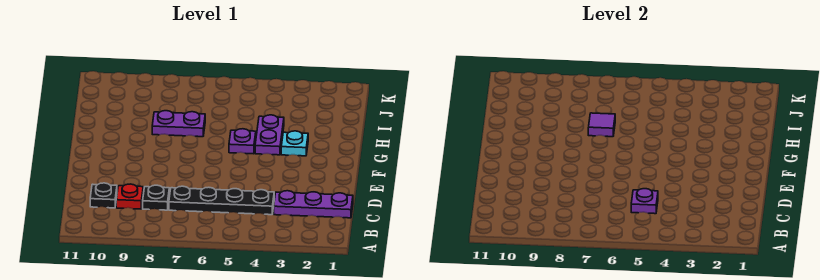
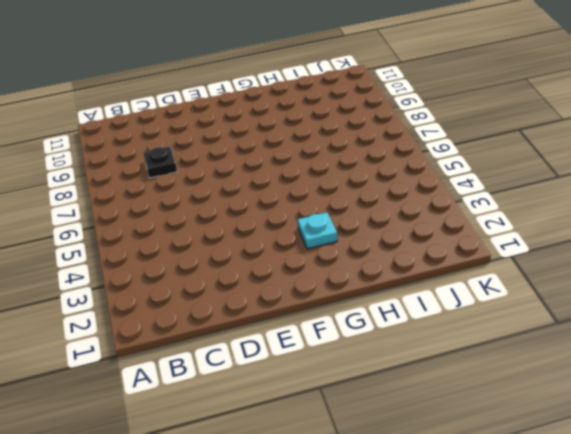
none -> purple plate C1:C3 level 1
none -> black plate C4:C7 level 1

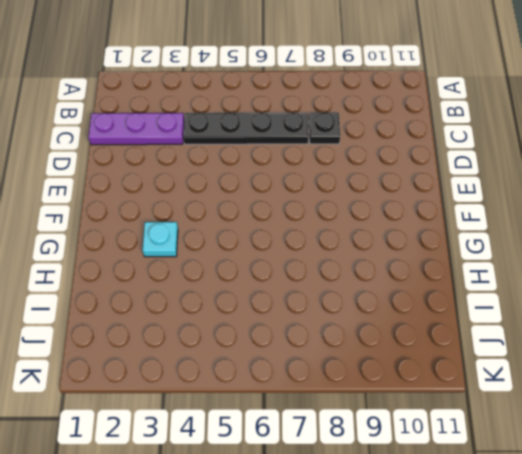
none -> red plate C9 level 1
none -> black plate C10 level 1

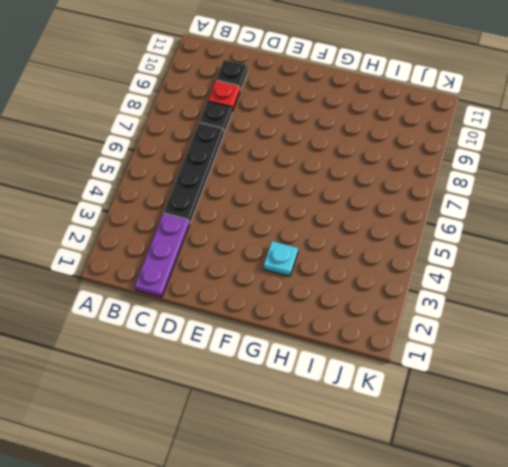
none -> purple plate G4:H4 level 1
none -> purple plate G5 level 1

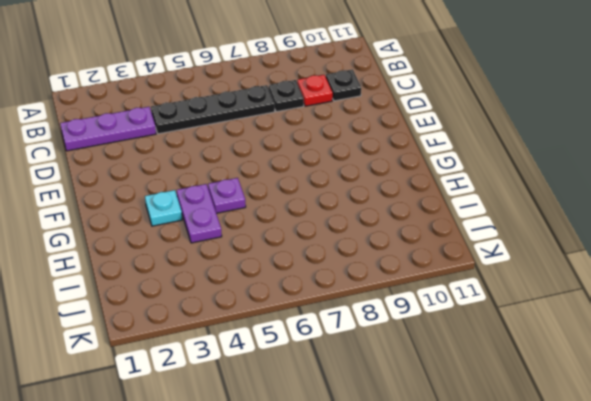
none -> purple plate H7:H8 level 1
none -> purple plate C5 level 2

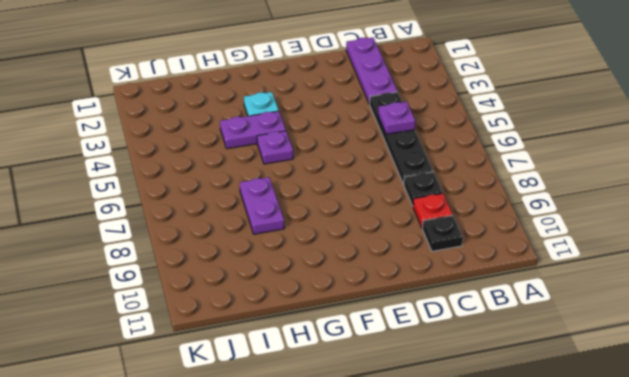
none -> purple tile H7 level 2

